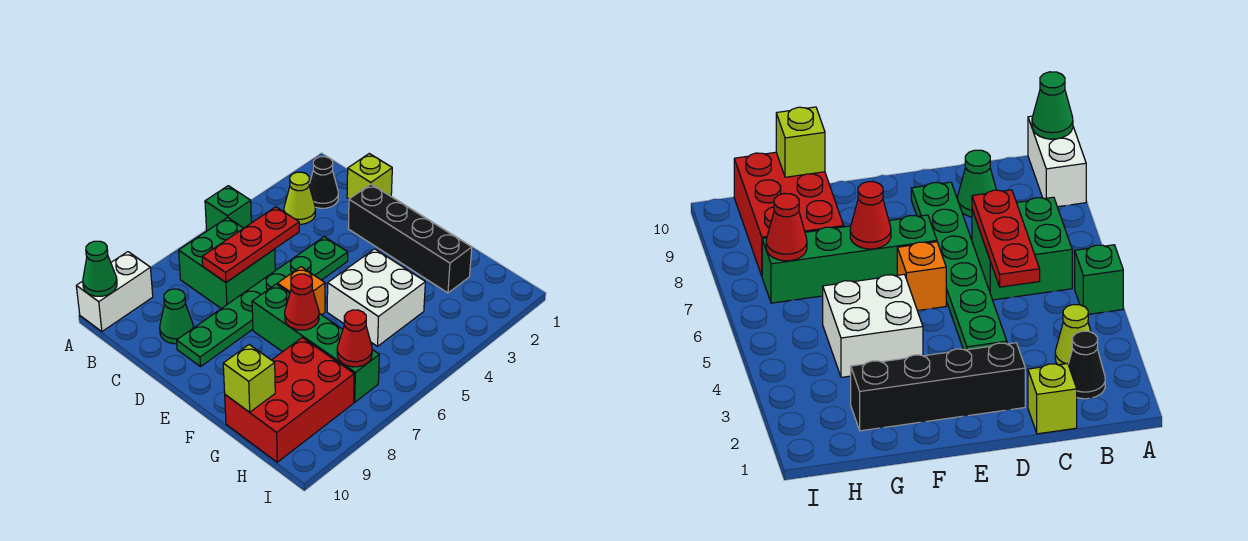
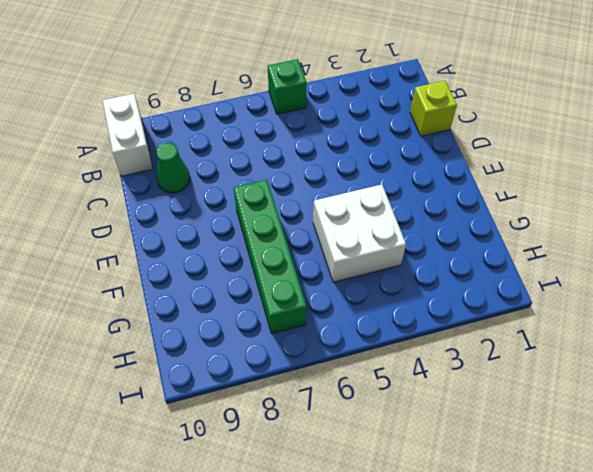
white brick A10:B10 level 1 -> white brick A9:A10 level 1
none -> black cone B2 level 1
none -> lime cone B3 level 1
none -> green brick B6:C7 level 1

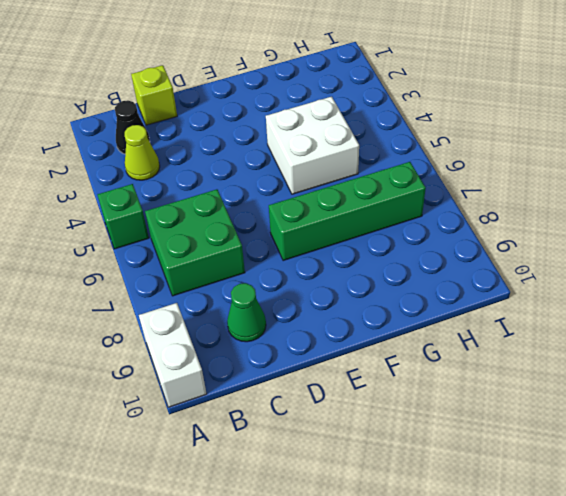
none -> black brick D2:G2 level 1
none -> green plate D4:D9 level 1
none -> orange brick E6 level 1

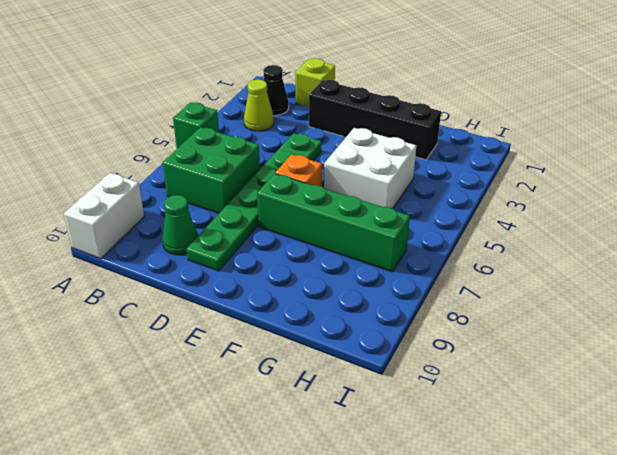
none -> red brick G8:H10 level 1
none -> green cone A10 level 2
none -> red plate C5:C7 level 2

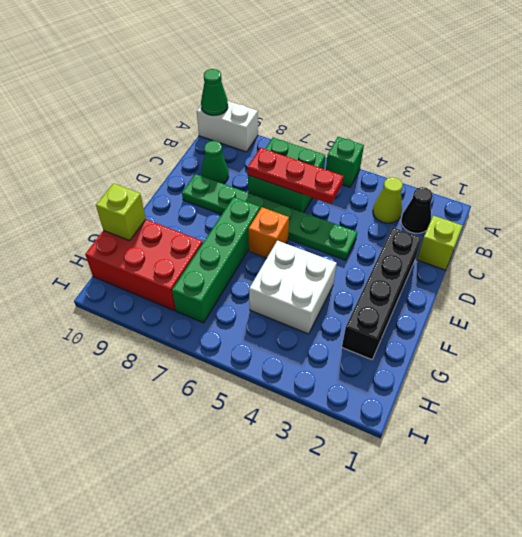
none -> red cone F7 level 2
none -> red cone H7 level 2

